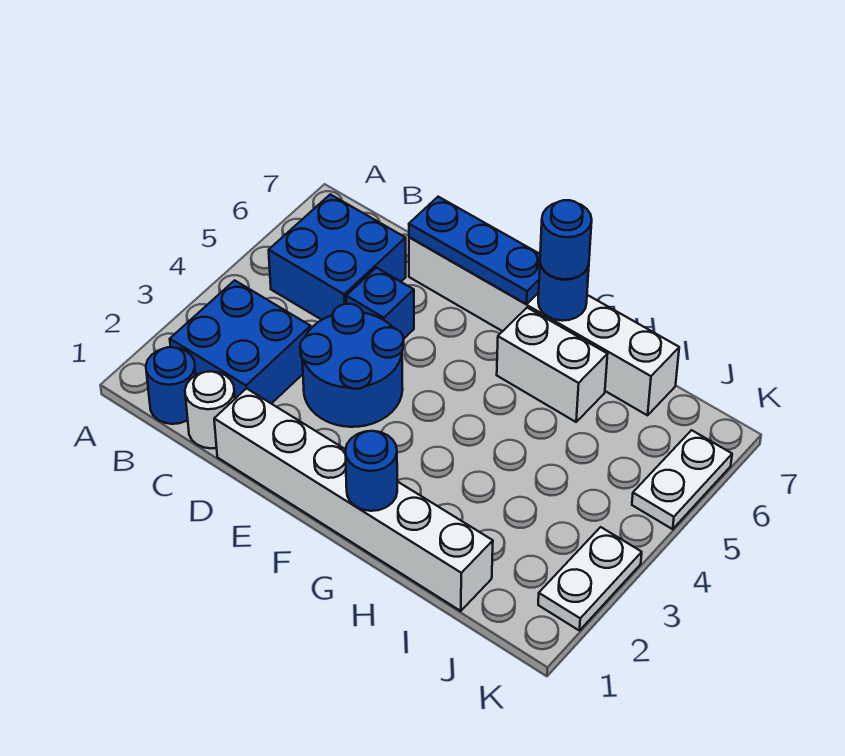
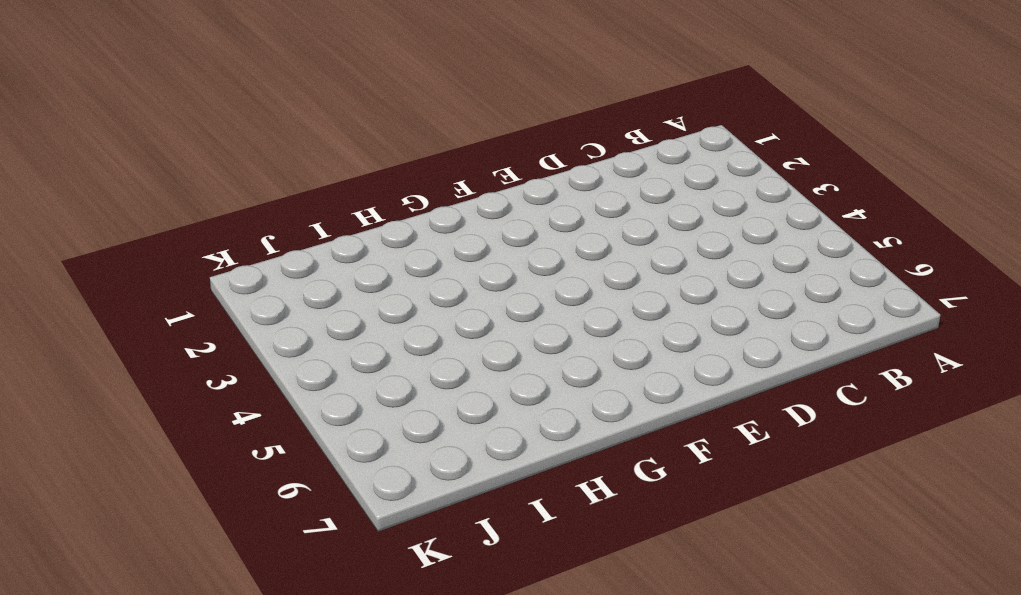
none -> blue round brick B1 level 1
none -> blue brick B2:C3 level 1
none -> blue brick B5:C6 level 1

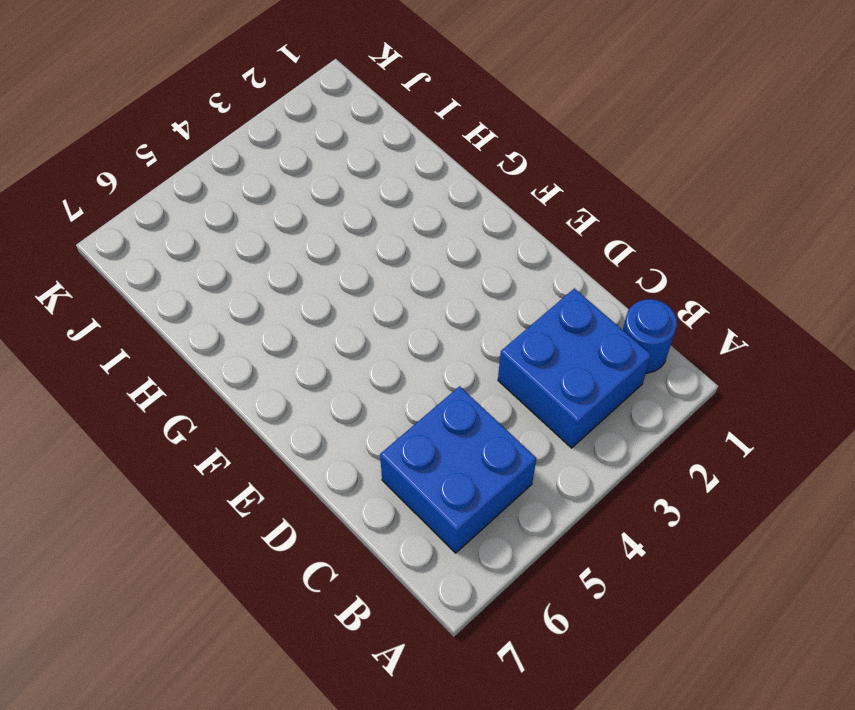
none -> white round brick C1 level 1
none -> white brick D1:I1 level 1
none -> blue round brick D3:E4 level 1

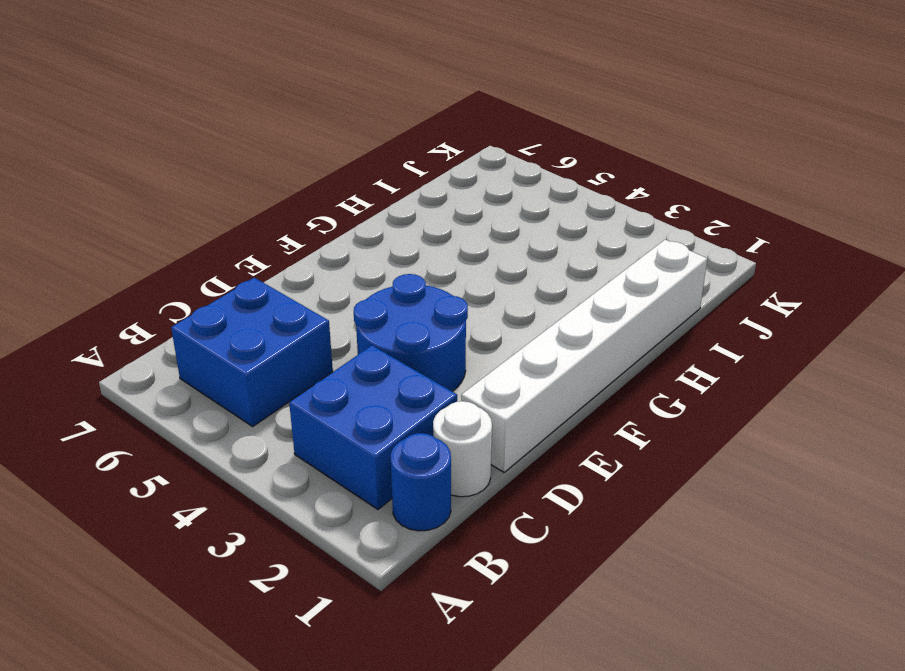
none -> blue brick D5 level 1
none -> white brick D7:I7 level 1
none -> white brick G6:H6 level 1

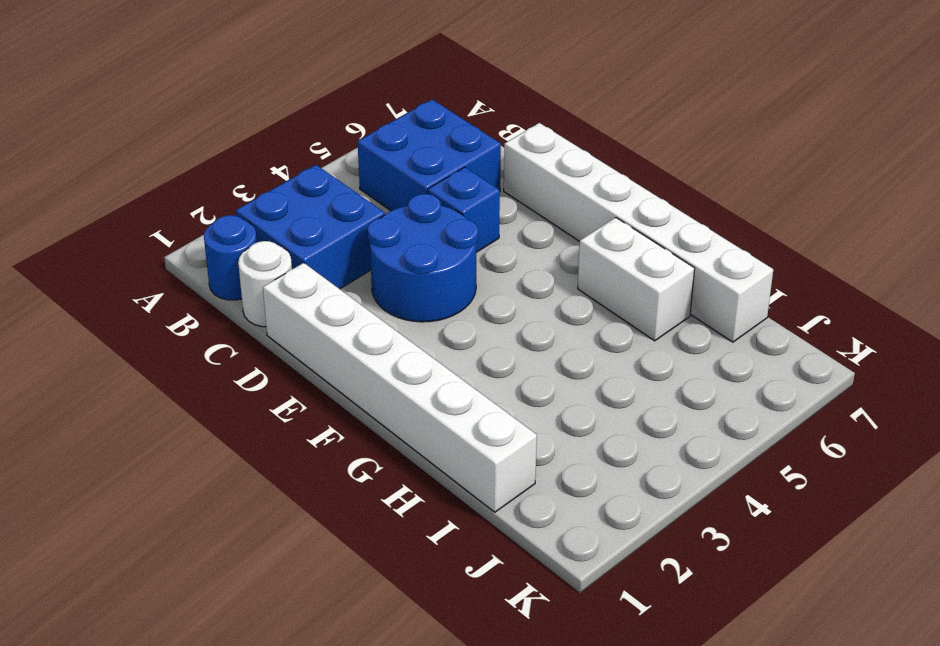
none -> white plate K2:K3 level 1
none -> white plate K5:K6 level 1
none -> blue plate D7:F7 level 2

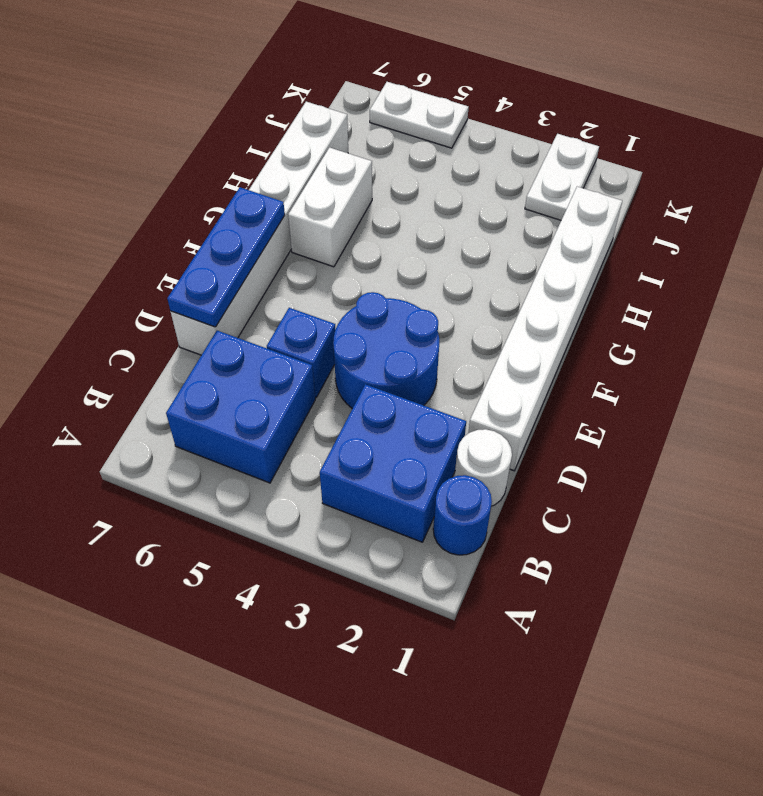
white plate J2:K2 level 1 -> white plate K2:K3 level 1
none -> blue round brick G1 level 2
none -> blue round brick G7 level 2
none -> blue round brick G7 level 3

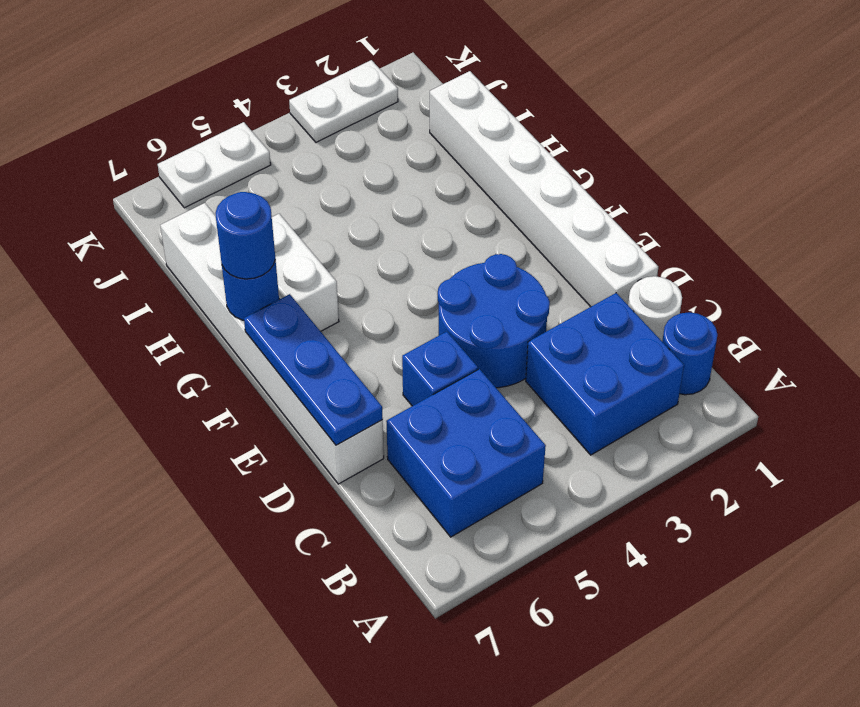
none -> blue round brick G1 level 2

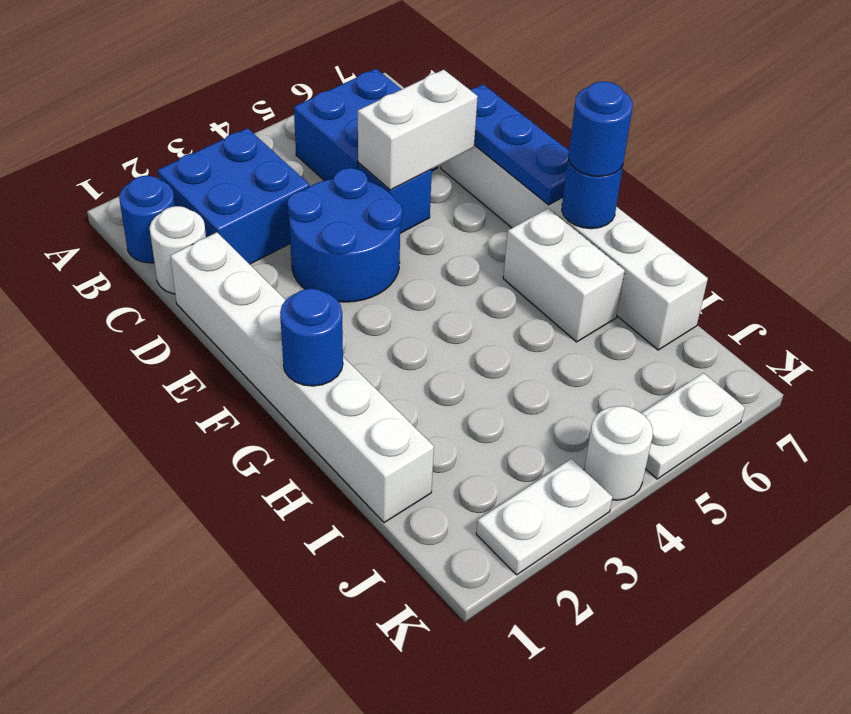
white brick D5:D6 level 2 -> none
white round brick K4 level 1 -> none

